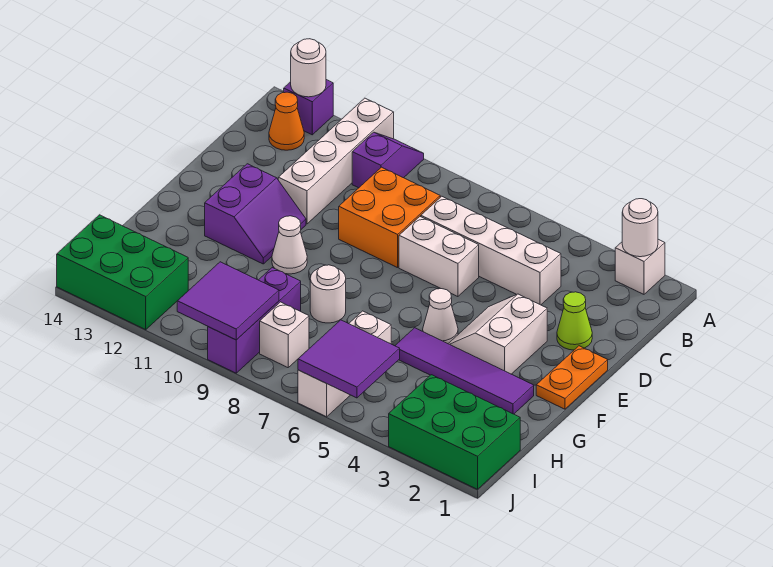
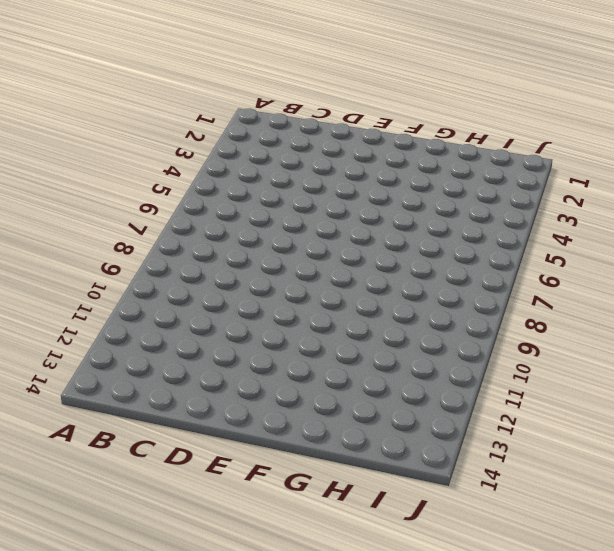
none -> white brick A2 level 1
none -> purple slope A10:B10 level 1 top B
none -> white brick A11:D11 level 1

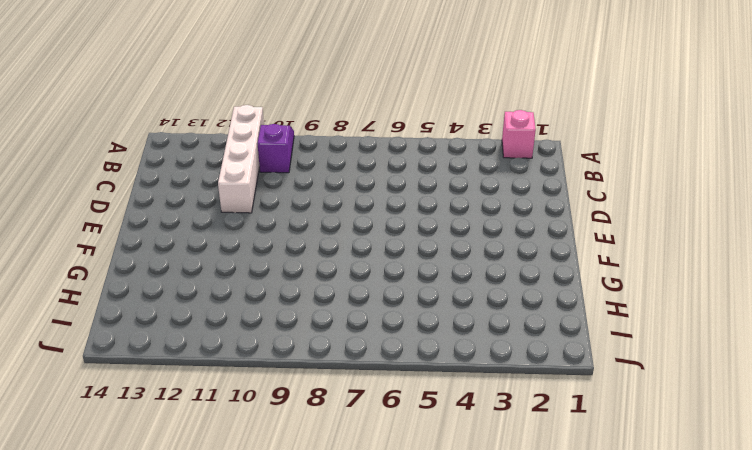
pink brick A2 level 1 -> white brick A2 level 1
none -> purple brick A13 level 1
none -> orange cone B13 level 1
none -> white brick C4:C7 level 1

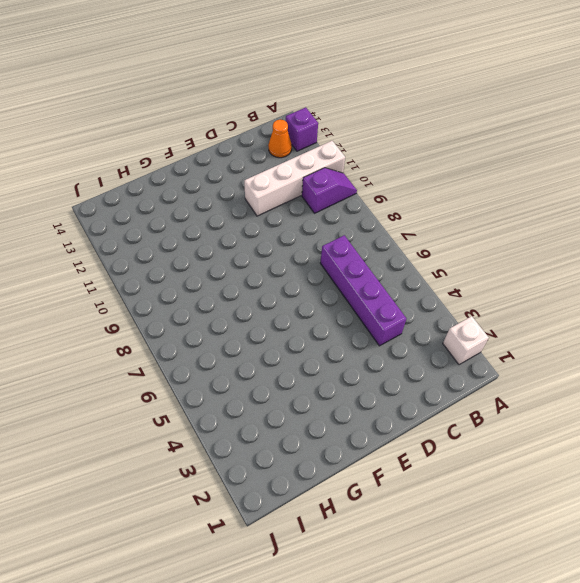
purple brick C4:C7 level 1 -> white brick C4:C7 level 1
none -> orange brick C8:D9 level 1
none -> lime cone D2 level 1
none -> white brick D6:D7 level 1

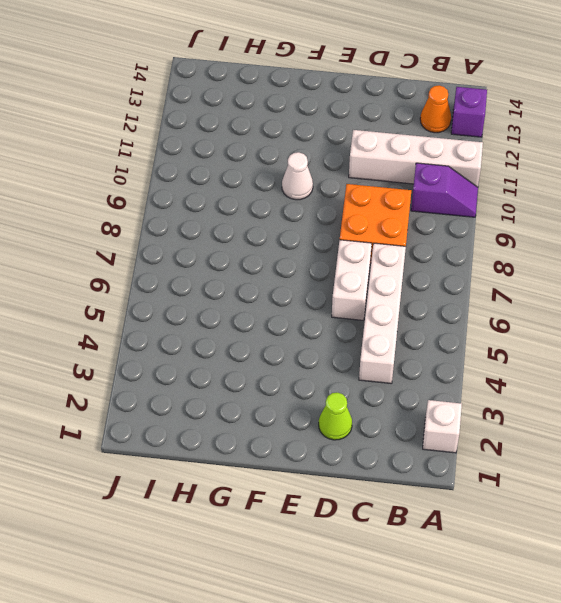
none -> orange plate E1:F1 level 1
none -> white slope E3:F4 level 1 top 3
none -> purple slope E11:F12 level 1 top 12

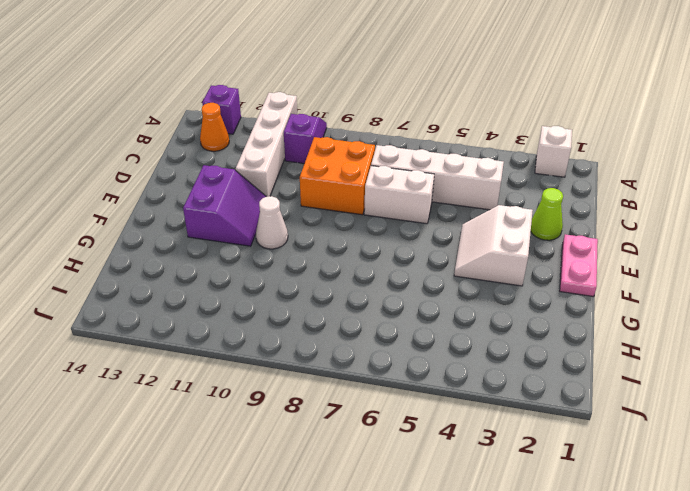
pink plate E1:F1 level 1 -> orange plate E1:F1 level 1
none -> white cone F5 level 1
none -> purple tile G2:G5 level 1
none -> white round brick G8 level 1

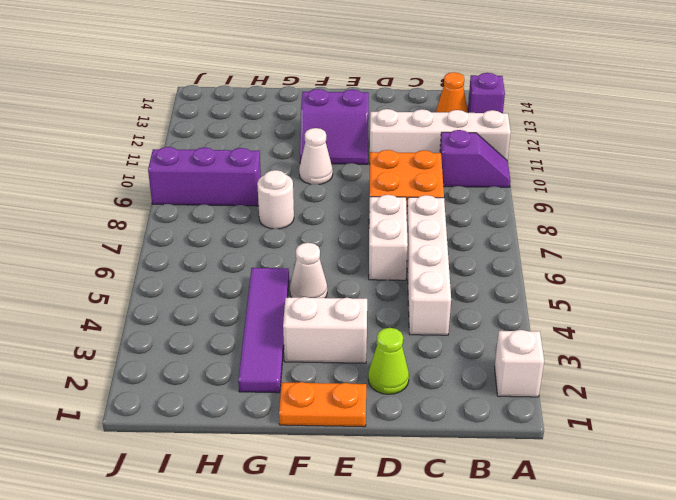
none -> white brick H6:J6 level 1
none -> green brick I1:J3 level 1
none -> white brick I8 level 1

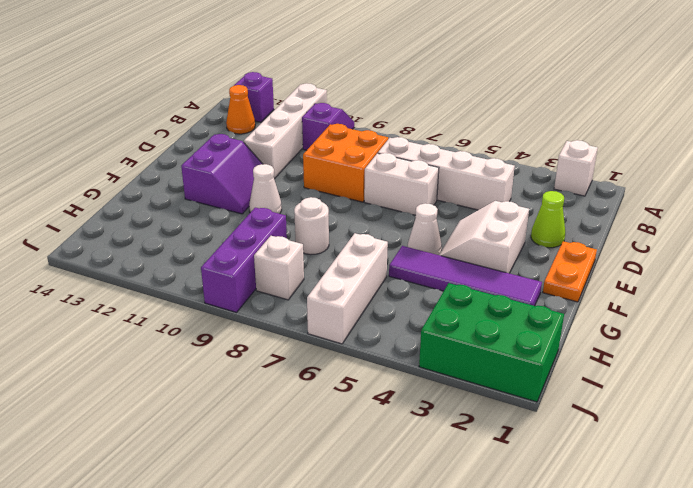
none -> green brick I12:J14 level 1
none -> white round brick A2 level 2
none -> white round brick A13 level 2

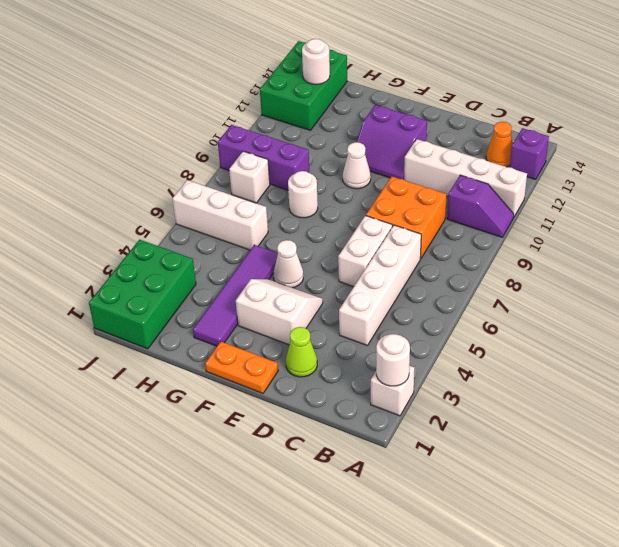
white round brick I13 level 2 -> white round brick A13 level 2
none -> purple tile I5:J6 level 2
none -> purple tile I9:J10 level 2

